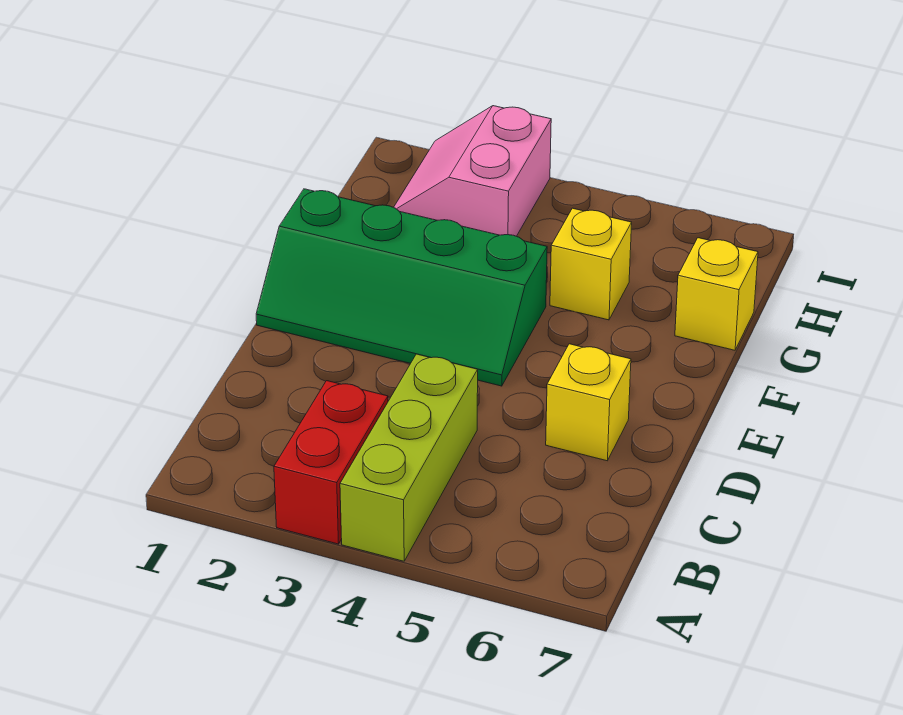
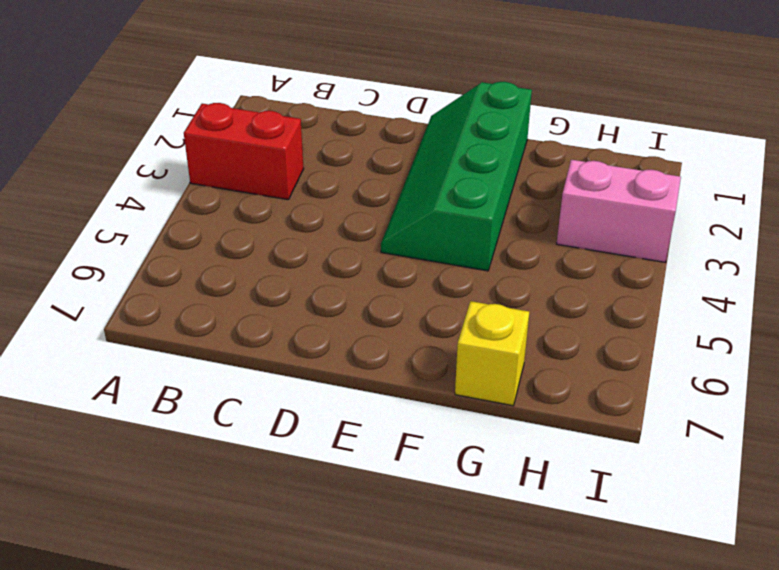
none -> lime brick A4:C4 level 1
none -> yellow brick D6 level 1

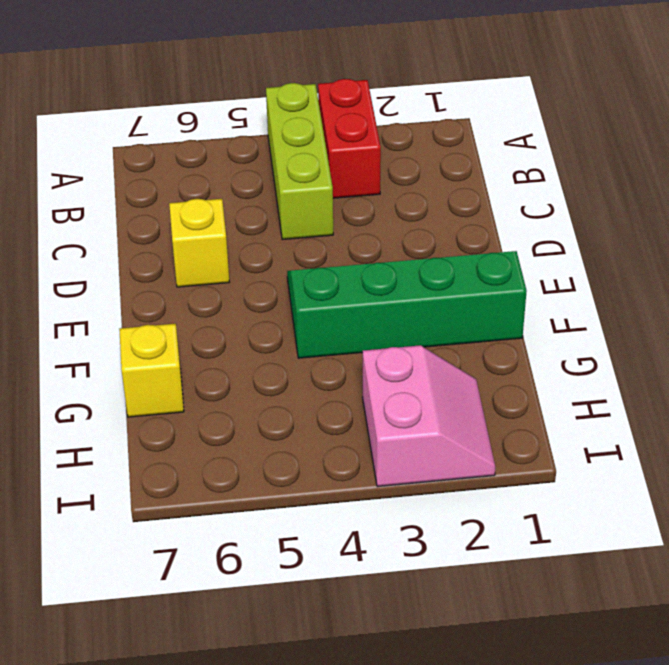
none -> yellow brick G5 level 1

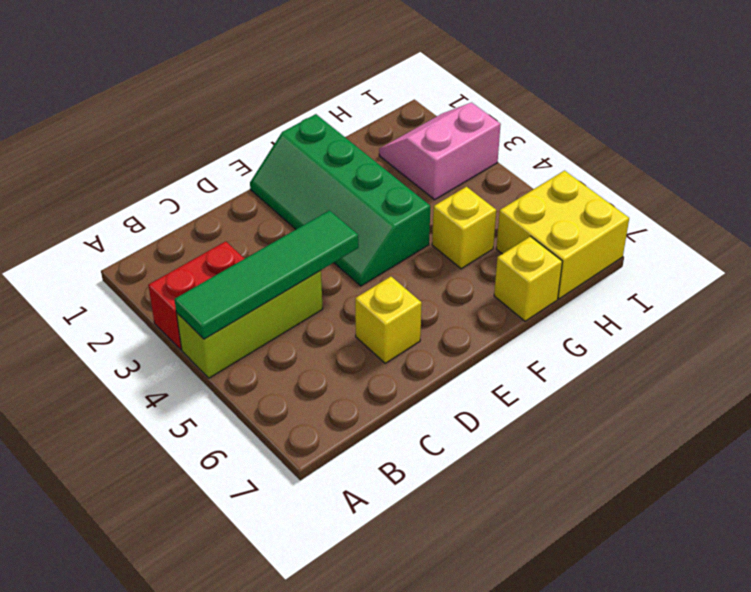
green tile A4:D4 level 2 -> none
yellow brick H6:I7 level 1 -> none

